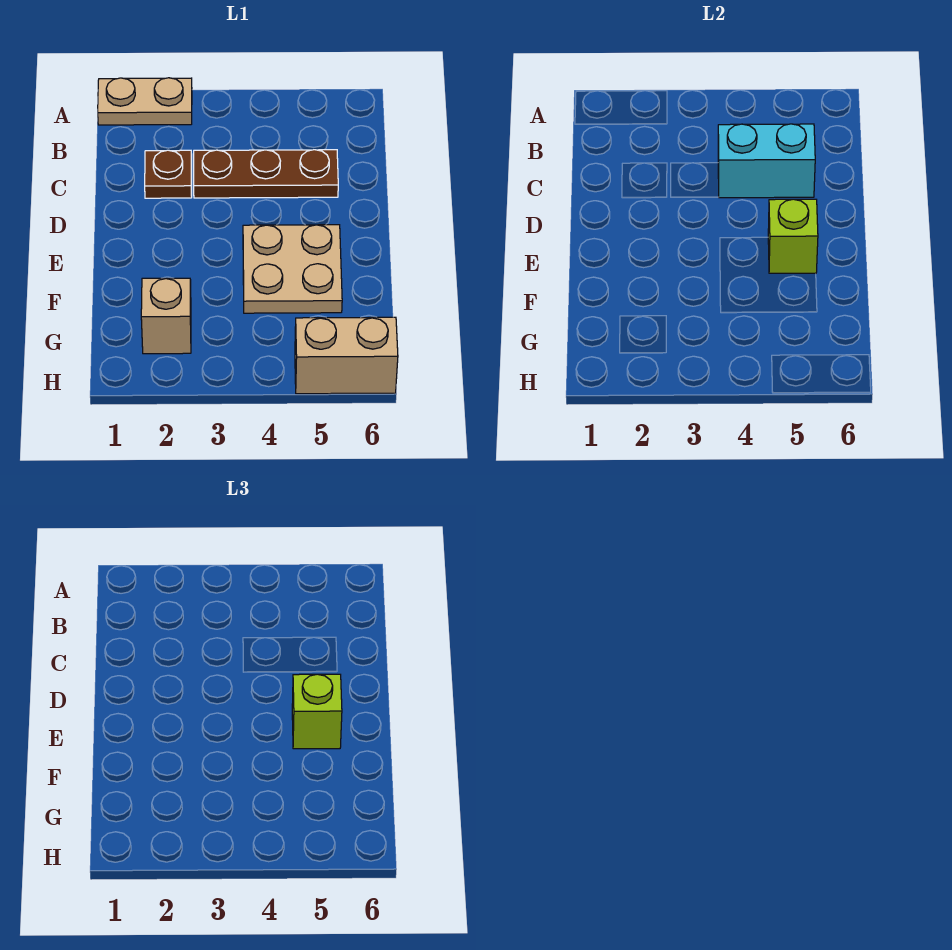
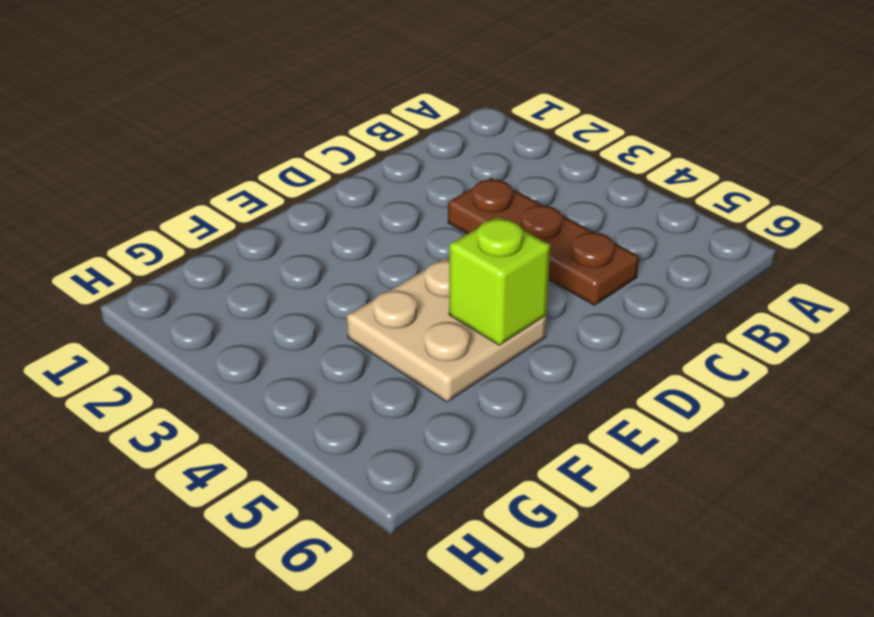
none -> tan plate A1:A2 level 1
none -> brown plate C2 level 1

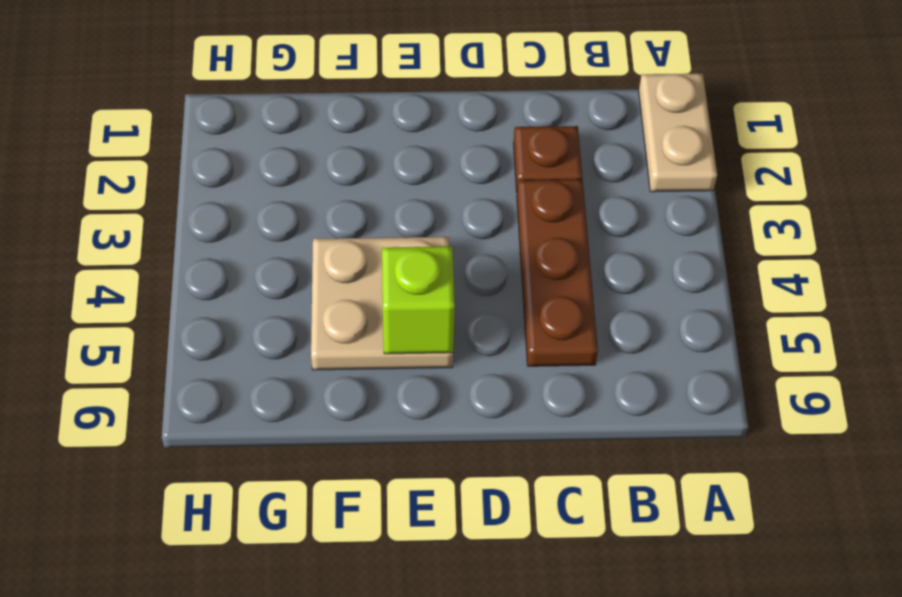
none -> tan brick G2 level 1
none -> tan brick H5:H6 level 1

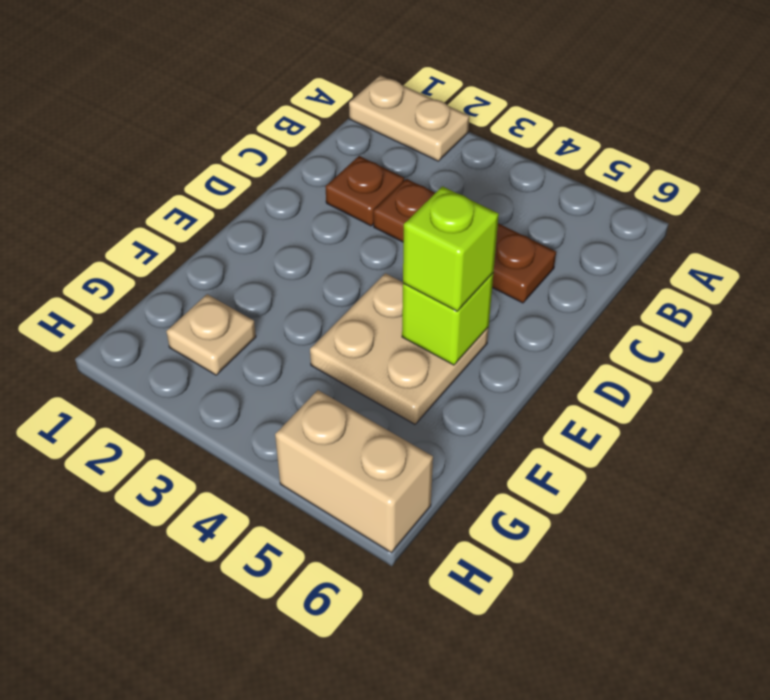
tan plate G2 level 1 -> tan brick G2 level 1
none -> cyan brick C4:C5 level 2

